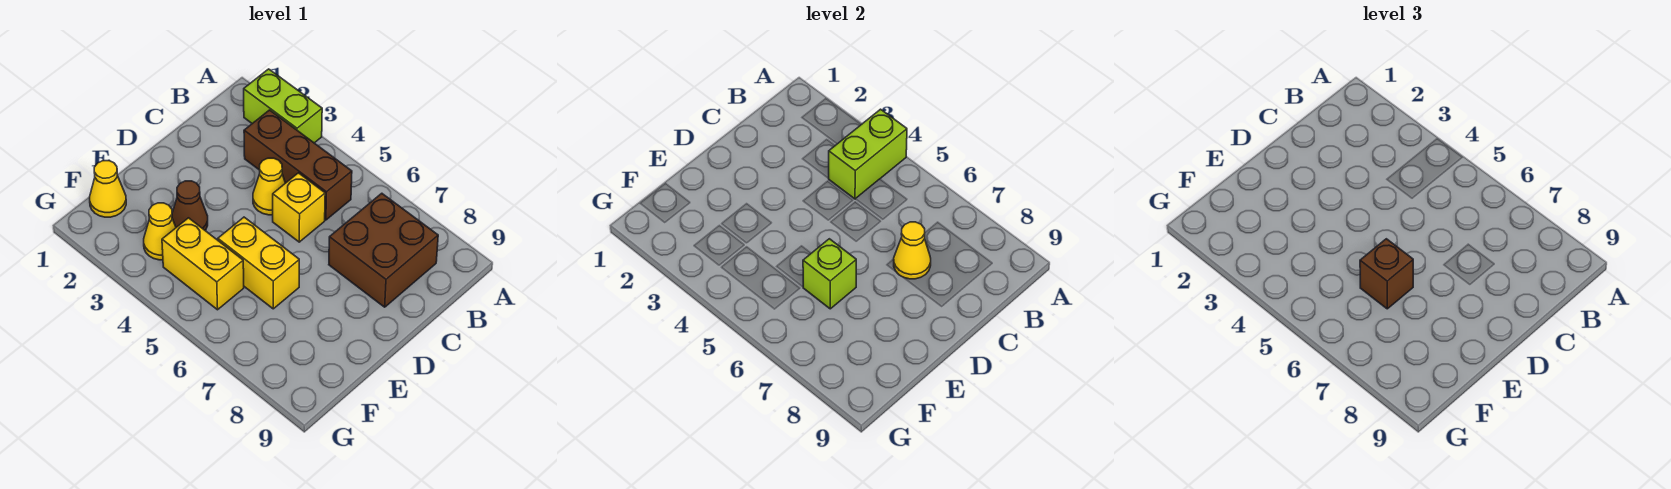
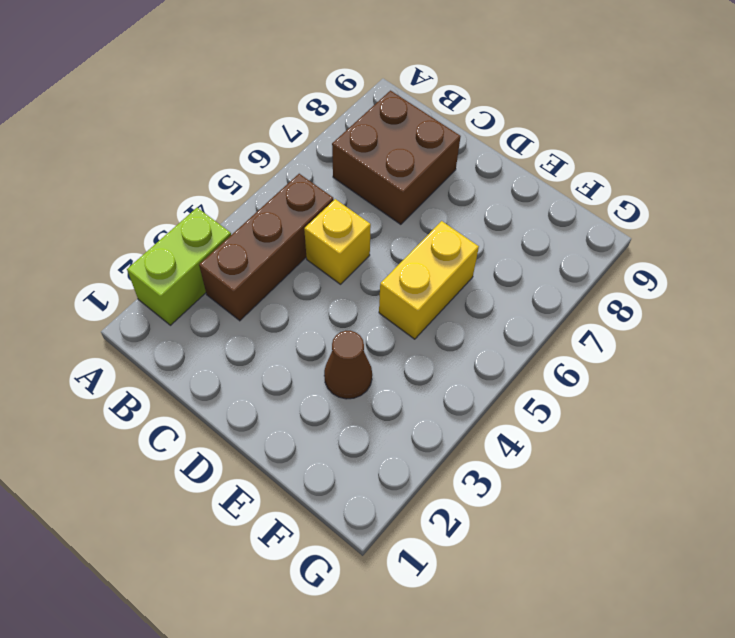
none -> yellow cone C4 level 1
none -> yellow cone F1 level 1
none -> yellow cone F3 level 1

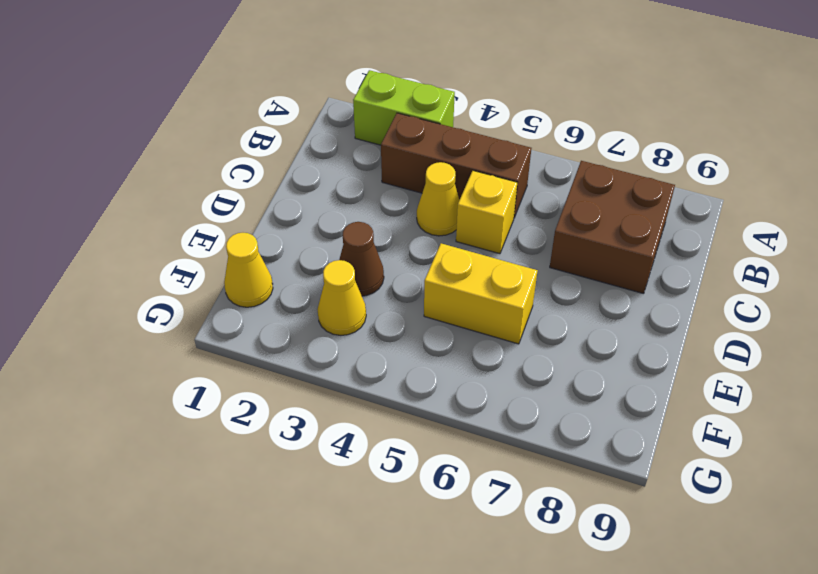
none -> yellow brick F4:F5 level 1
none -> lime brick A4:B4 level 2
none -> yellow cone C7 level 2

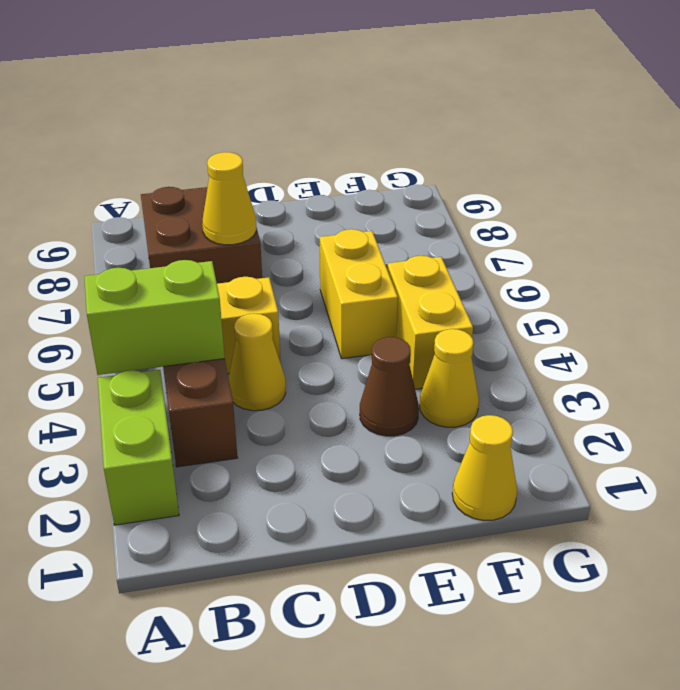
none -> lime brick E6 level 2
none -> brown brick E6 level 3

